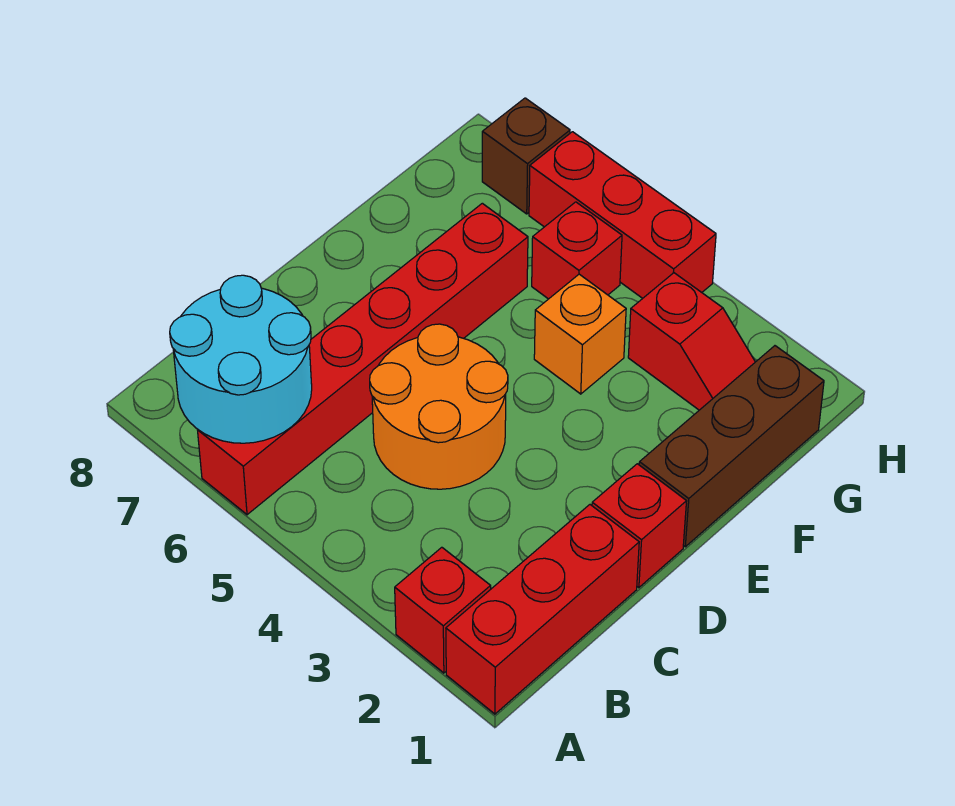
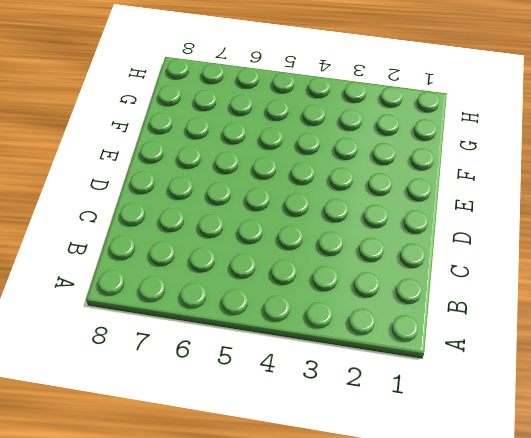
none -> red brick A1:C1 level 1
none -> red brick A2 level 1
none -> red brick A6:F6 level 1

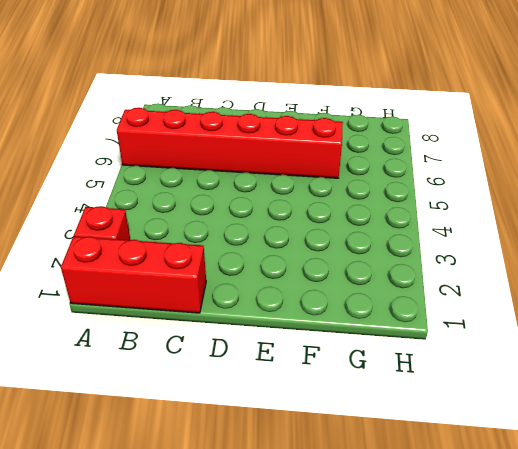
none -> orange round brick C4:D5 level 1
none -> red brick D1 level 1
none -> brown brick E1:G1 level 1

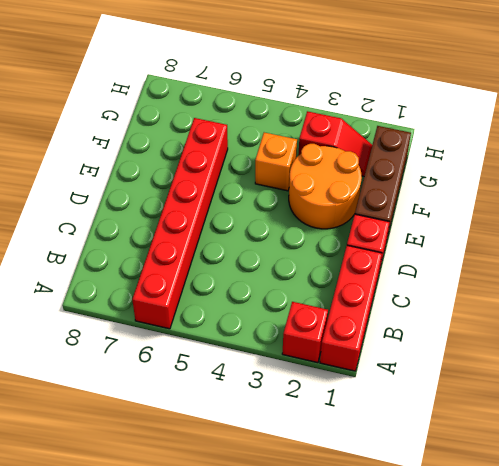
orange round brick E2:F3 level 1 -> orange round brick C4:D5 level 1
none -> red brick G5 level 1
none -> red brick H4:H6 level 1
none -> brown brick H7 level 1

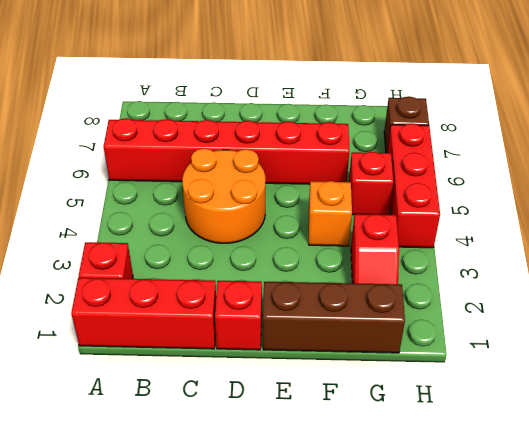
none -> cyan round brick A6:B7 level 2

